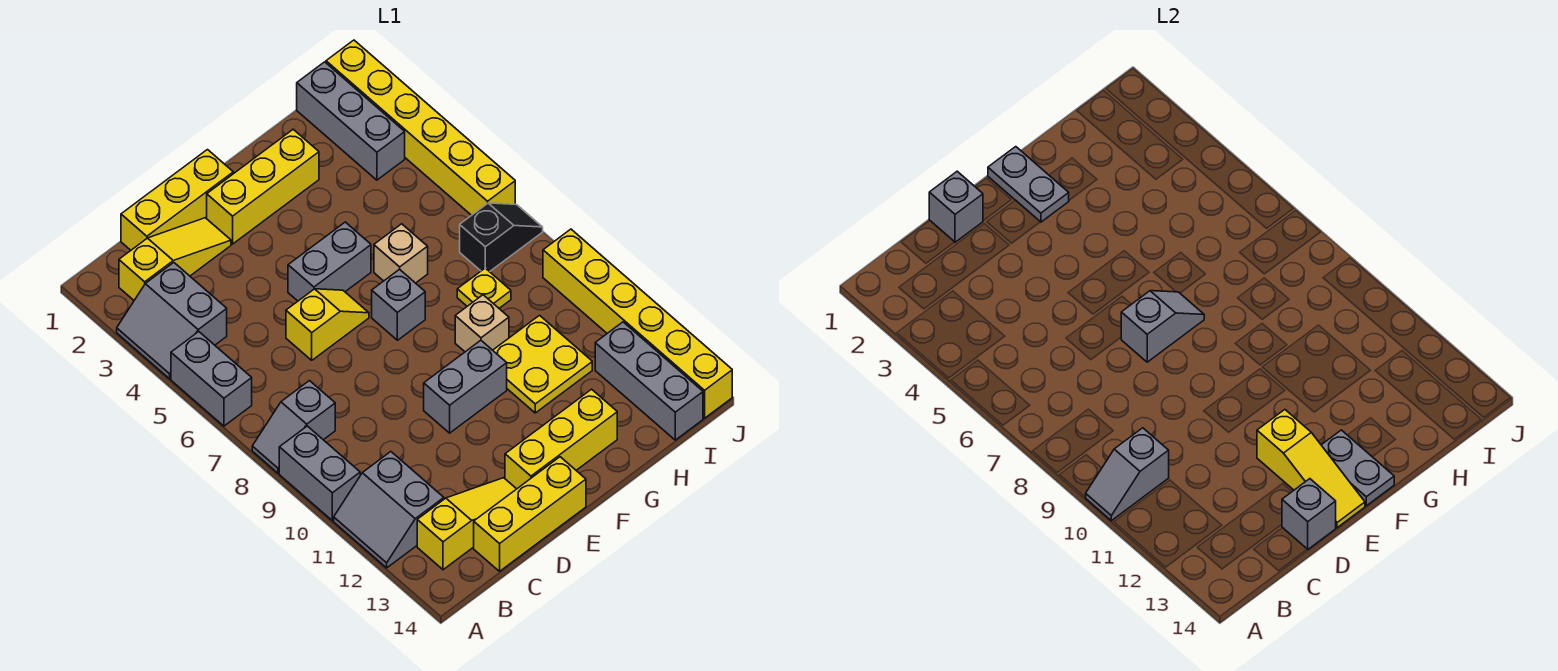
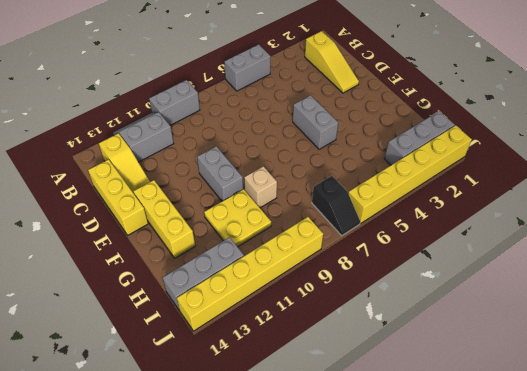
none -> grey slope A3:B4 level 1 top B
none -> grey slope A8:B8 level 1 top B
none -> yellow brick C1:E1 level 1
none -> yellow slope D6:E6 level 1 top D

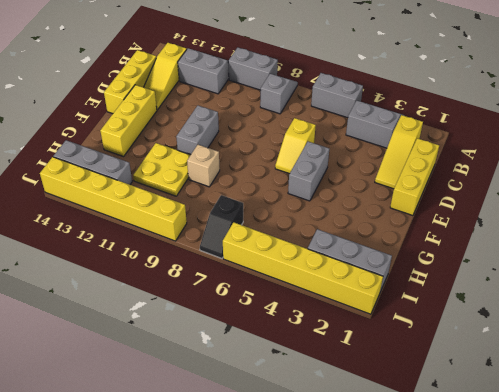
none -> yellow brick E2:G2 level 1
none -> grey brick F7 level 1
none -> tan brick G6 level 1
none -> yellow plate H8 level 1

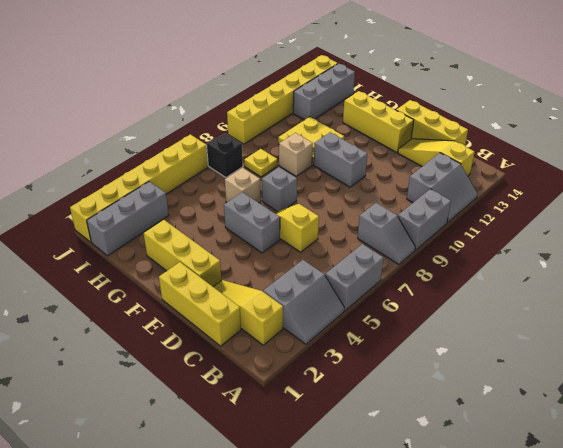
none -> grey slope A10:B10 level 2 top B
none -> grey brick D1 level 2
none -> grey brick D14 level 2
none -> grey slope E7:F7 level 2 top E

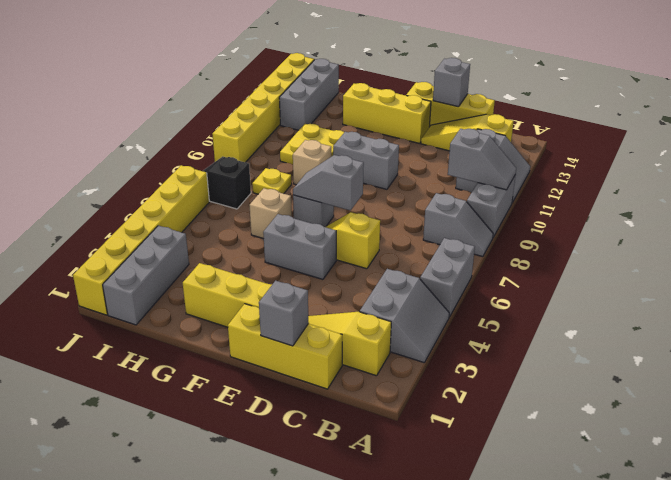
none -> yellow slope E12:E14 level 2 top 12
none -> grey plate F1:F2 level 2
none -> grey plate F13:F14 level 2

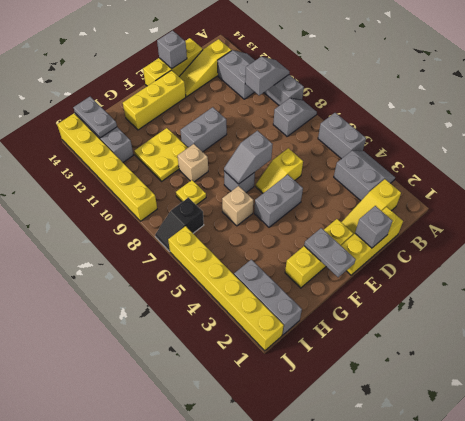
grey plate I13:I14 level 2 -> grey plate F13:F14 level 2
none -> yellow slope E12:E14 level 2 top 12

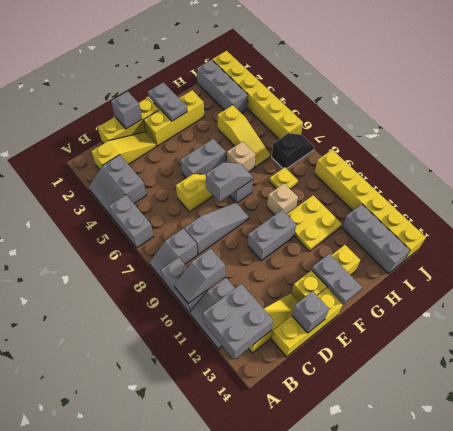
grey brick A12:B13 level 2 -> none
grey slope C8:E8 level 1 top C -> none
yellow slope H4:H6 level 1 top 4 -> yellow slope E12:E14 level 2 top 12

